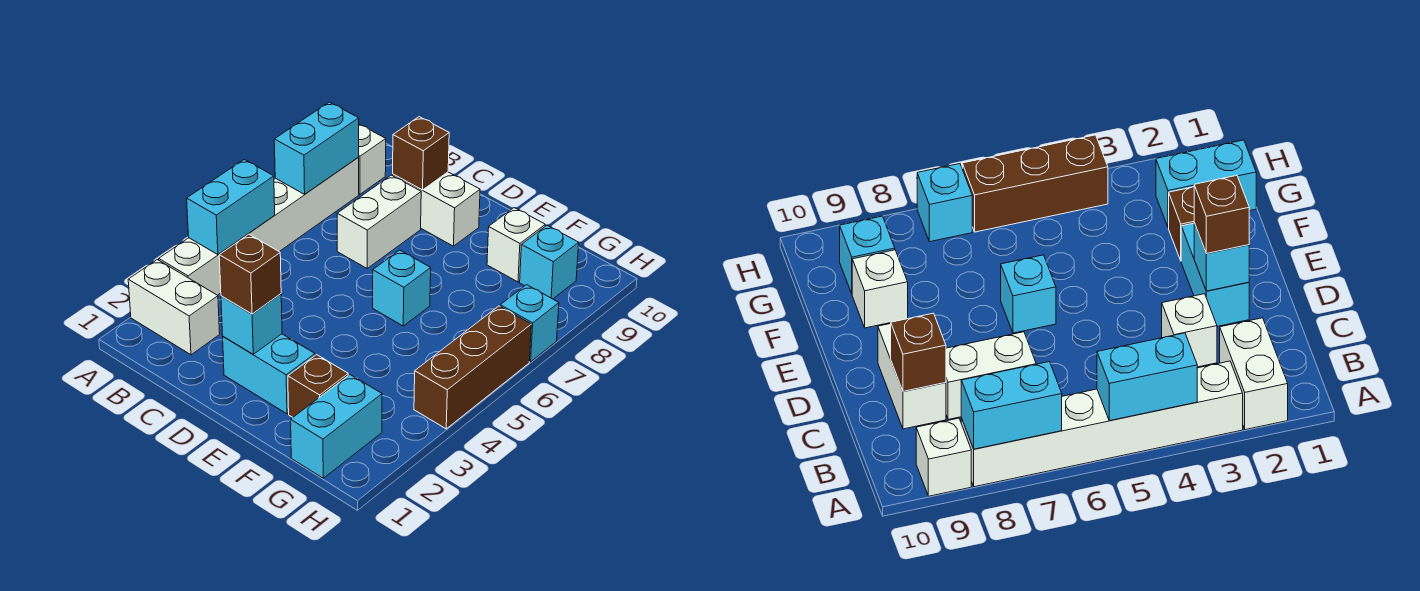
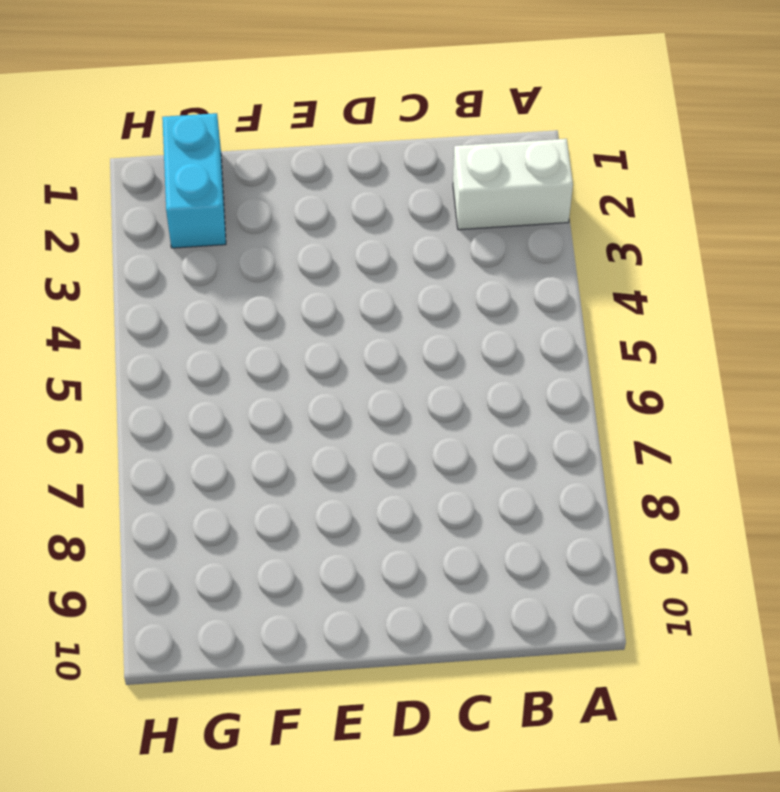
none -> white brick A3:A8 level 1
none -> white brick A9 level 1
none -> white brick C3 level 1

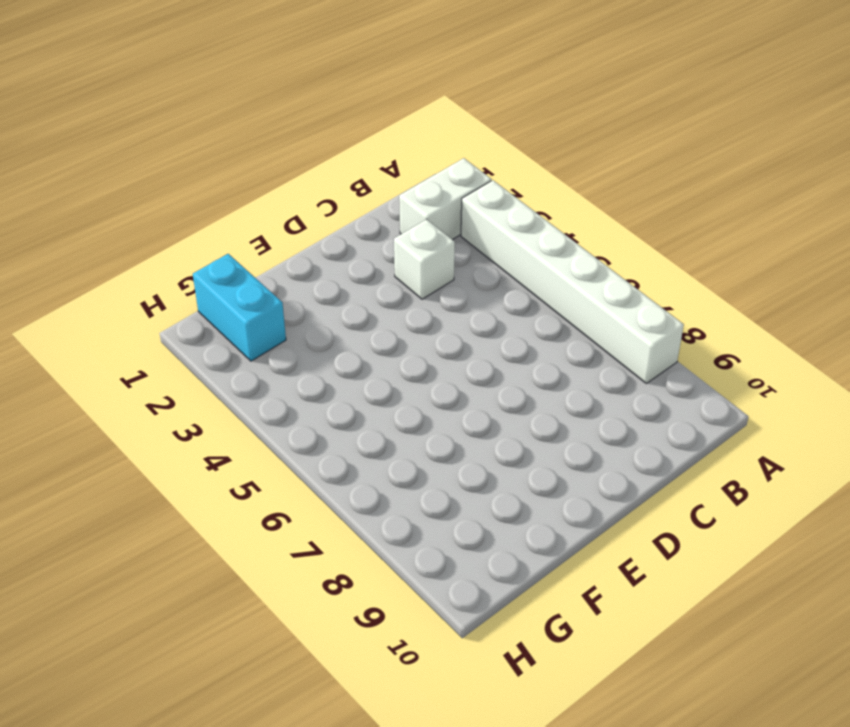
none -> white brick A9 level 1
none -> white brick C7:C8 level 1
none -> white brick C9:D9 level 1

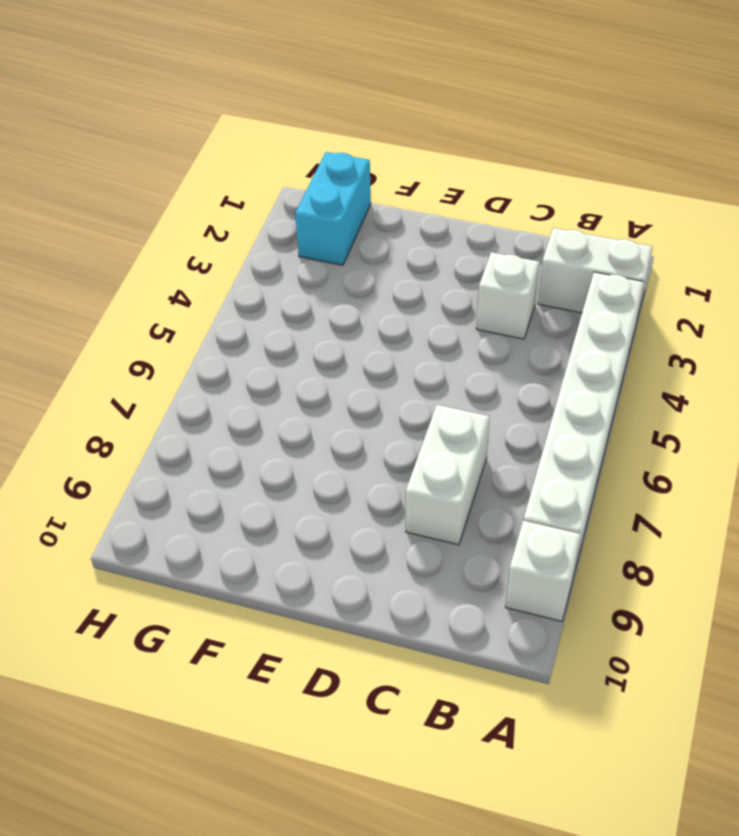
none -> white brick C9:D9 level 1
none -> cyan brick D2:E2 level 1
none -> cyan brick E6 level 1

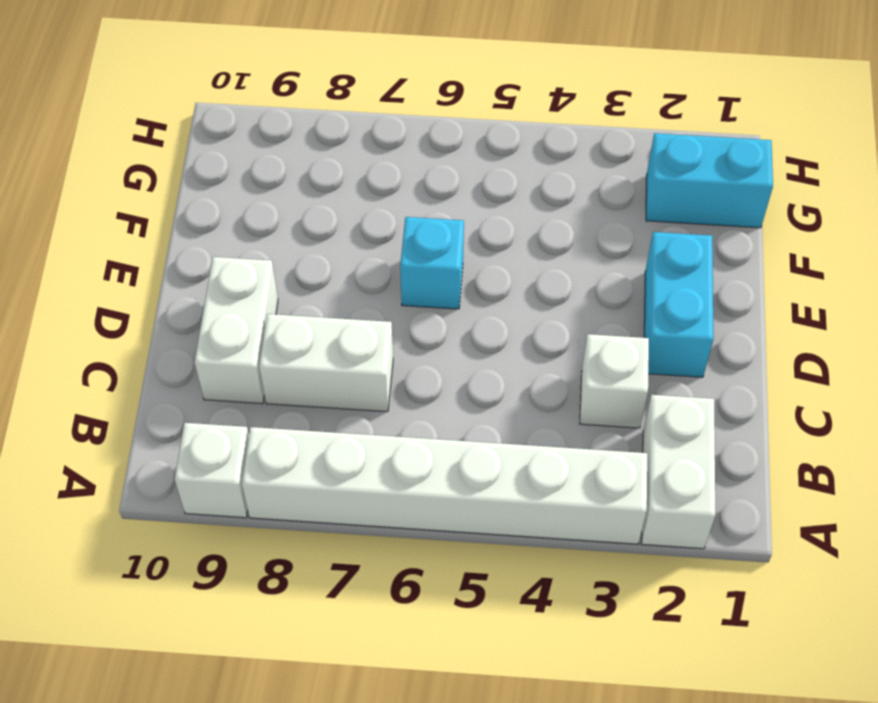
none -> brown brick F2 level 1
none -> white brick F9 level 1
none -> cyan brick G9 level 1

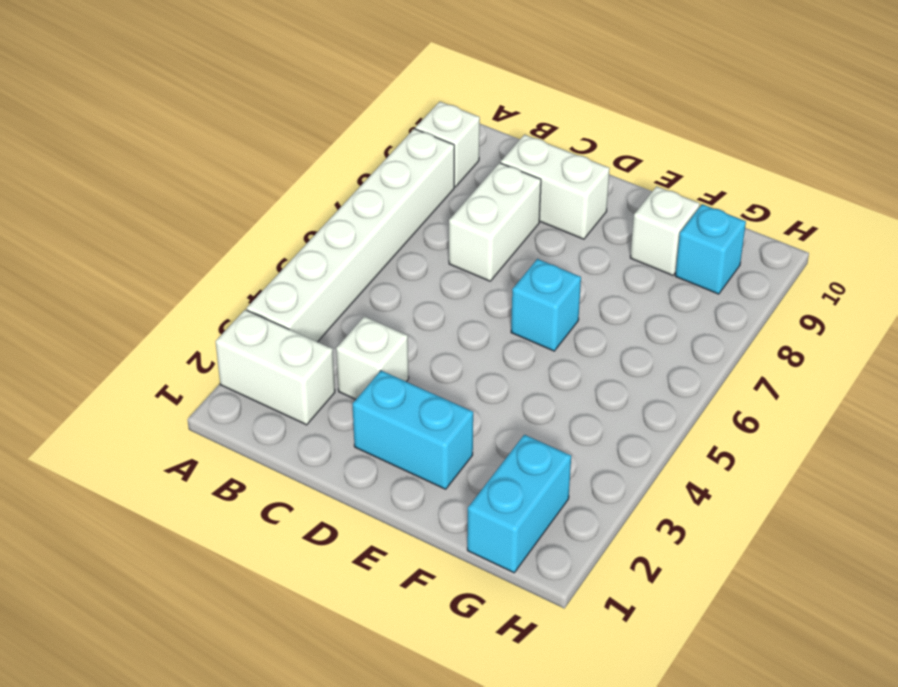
none -> brown brick F2 level 1
none -> brown brick H4:H6 level 1
none -> cyan brick H7 level 1

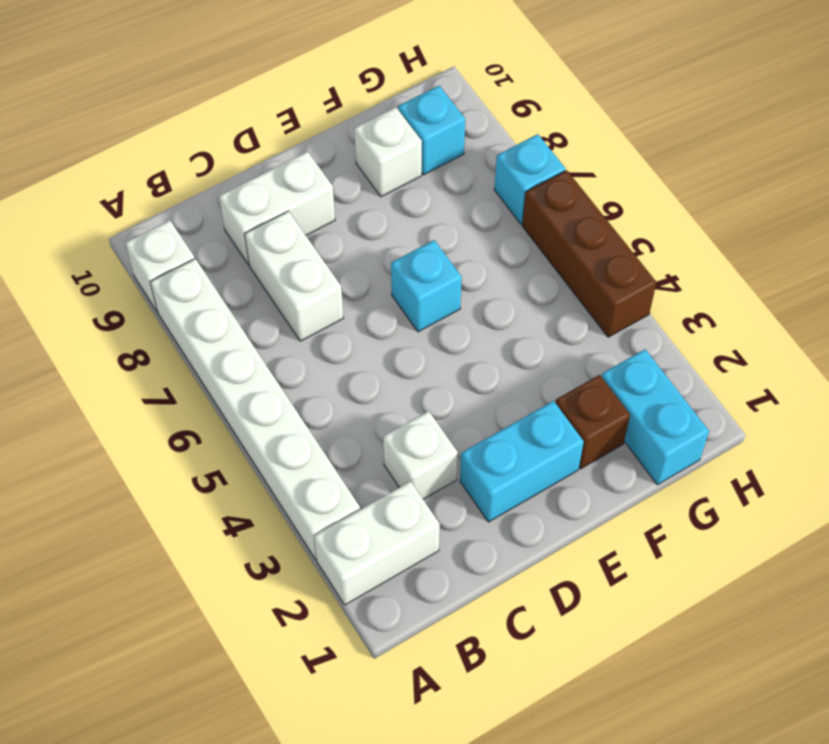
none -> cyan brick A4:A5 level 2
none -> cyan brick A7:A8 level 2
none -> brown brick C9 level 2

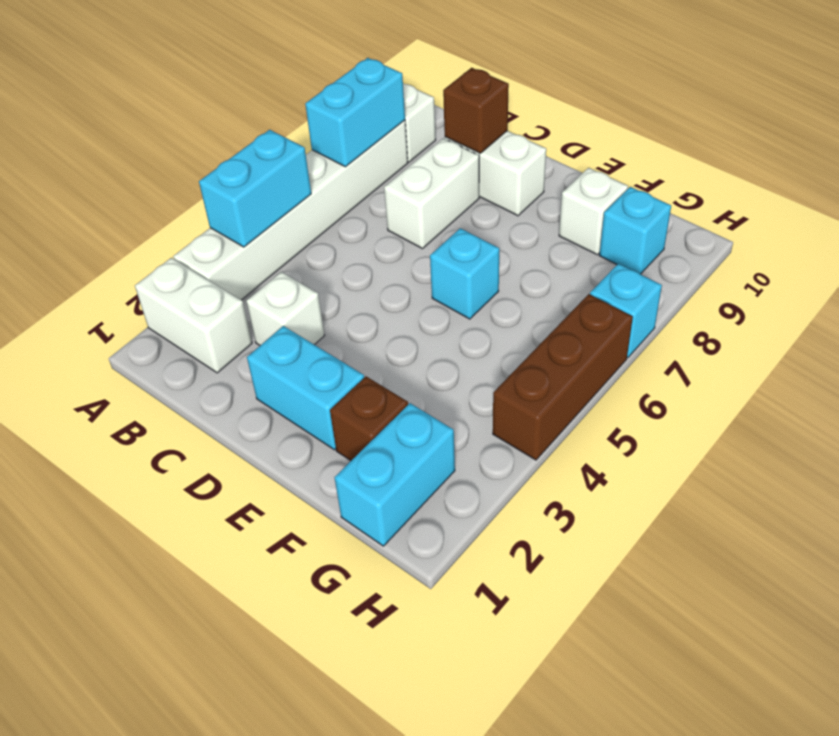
none -> cyan brick D2 level 2
none -> brown brick D2 level 3

